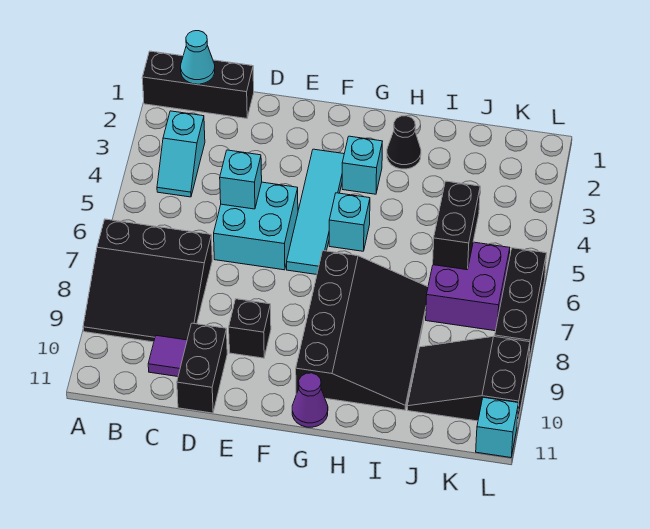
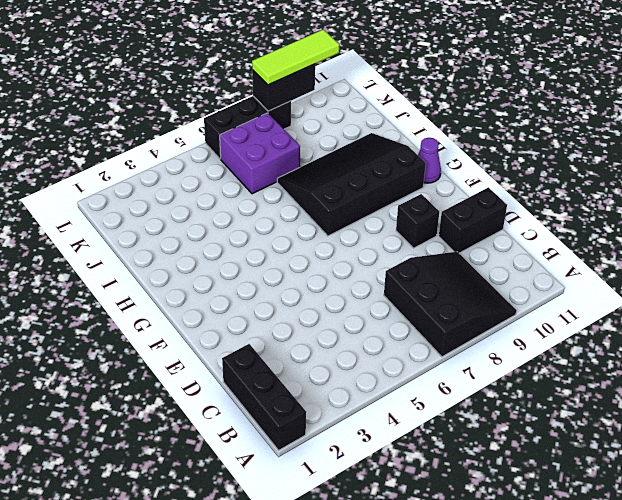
black brick L8:L9 level 2 -> black brick J5:J6 level 2
lime tile L8:L10 level 3 -> none
none -> cyan slope B3:B4 level 1 top 3
none -> purple tile C10 level 1
none -> cyan brick D5:E6 level 1

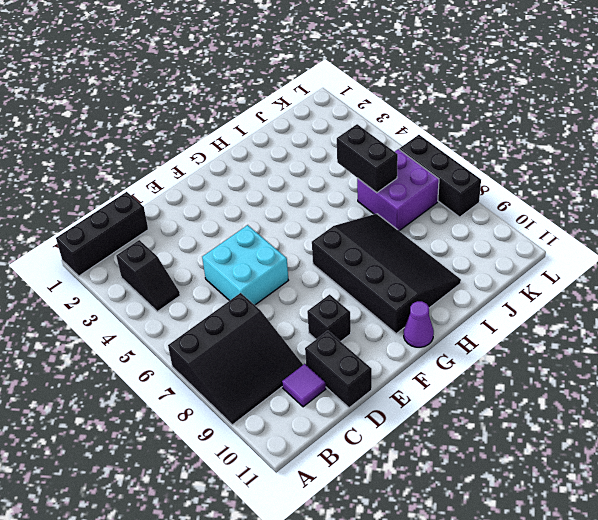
black slope B3:B4 level 1 top 3 -> cyan slope B3:B4 level 1 top 3
none -> cyan tile F3:F6 level 1
none -> cyan brick G3 level 1
none -> cyan brick G5 level 1

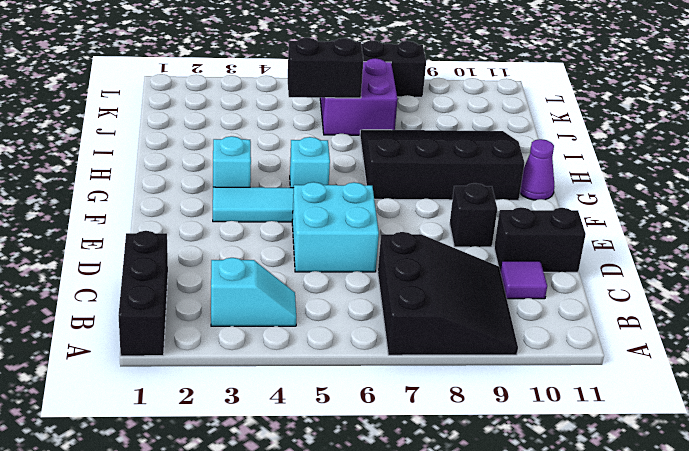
none -> black cone H2 level 1
none -> black slope J9:L10 level 1 top L
none -> cyan brick L11 level 1

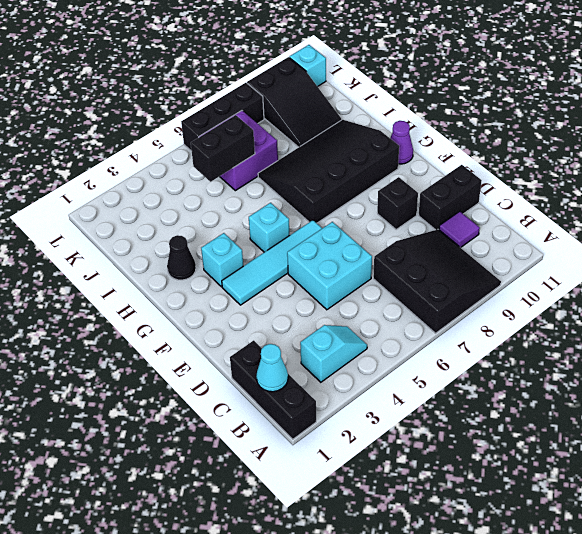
none -> cyan brick D5 level 2

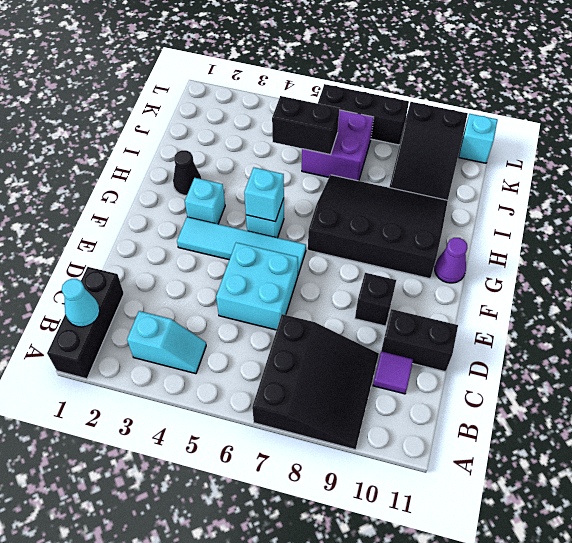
cyan brick G5 level 2 -> cyan brick D5 level 2

